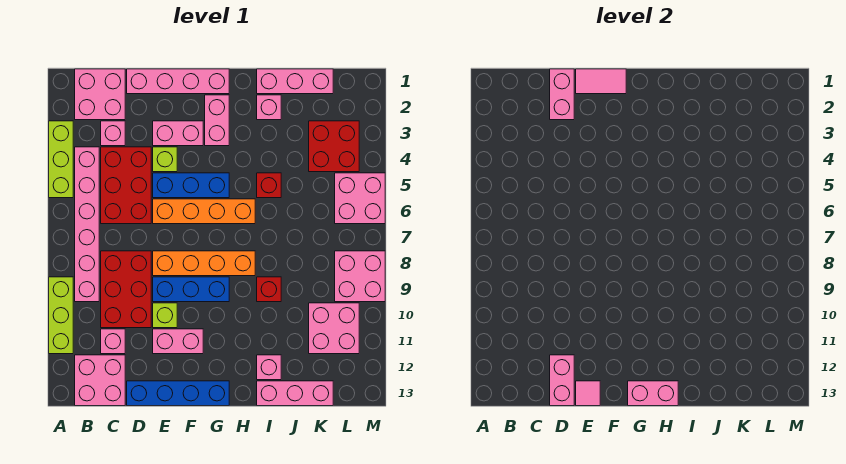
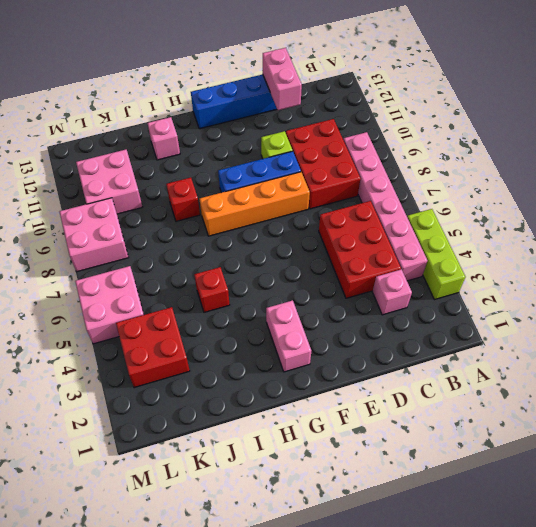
none -> lime brick A9:A11 level 1
none -> pink brick B1:C2 level 1
none -> pink brick B12:C13 level 1
none -> pink brick C11 level 1

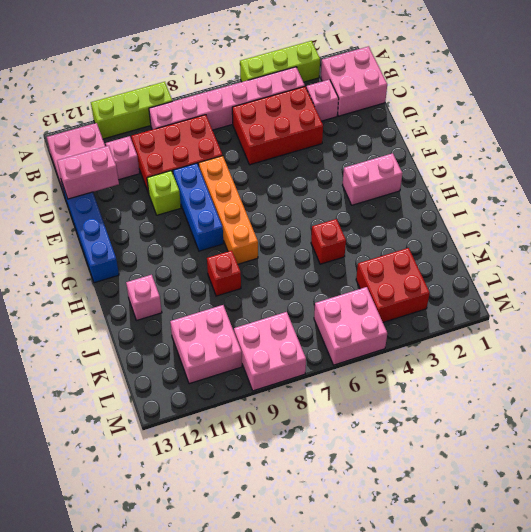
none -> pink brick D1:G1 level 1
none -> pink brick E3:F3 level 1
none -> lime brick E4 level 1
none -> blue brick E5:G5 level 1

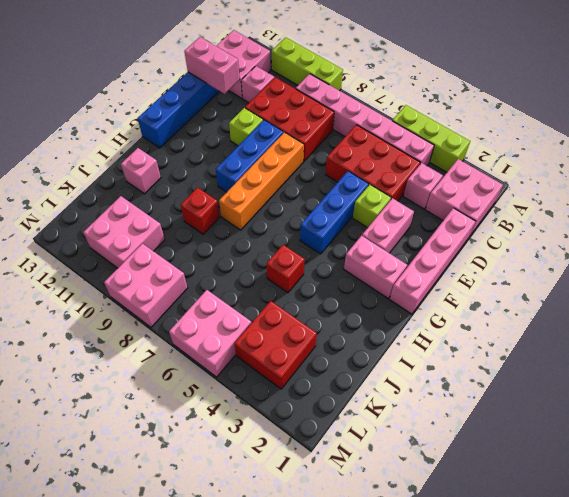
none -> orange brick E6:H6 level 1
none -> pink brick E11:F11 level 1
none -> pink brick I1:K1 level 1
none -> pink brick I2 level 1

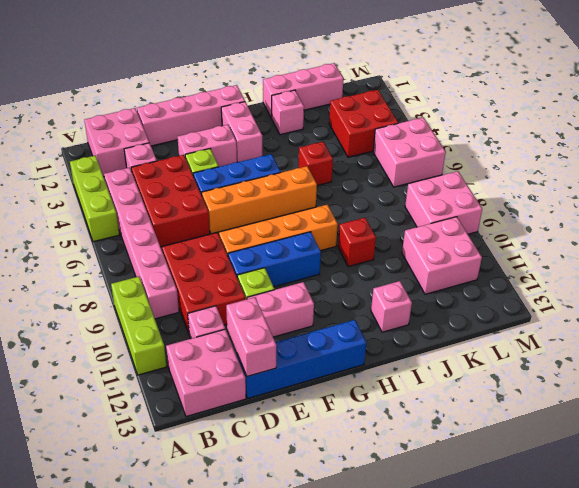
none -> pink brick I13:K13 level 1
none -> pink brick D1:D2 level 2
none -> pink tile E1:F1 level 2
none -> pink tile E13 level 2

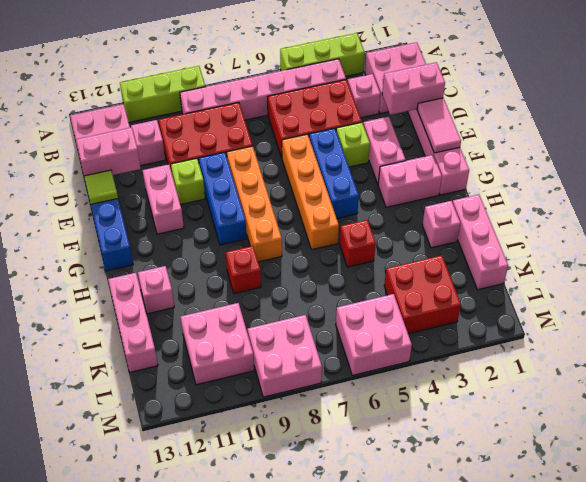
lime tile E13 level 2 -> pink tile E13 level 2
none -> pink brick G13:H13 level 2

